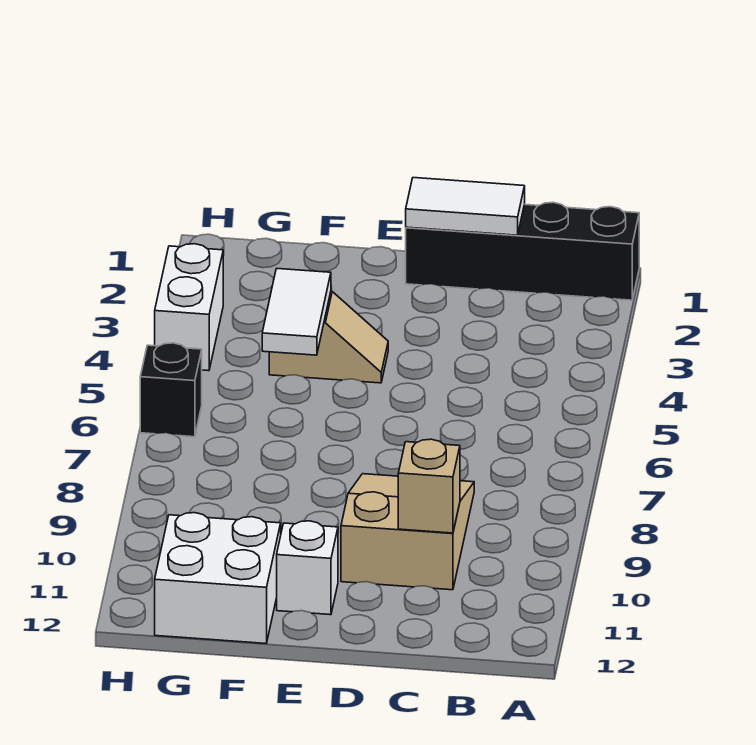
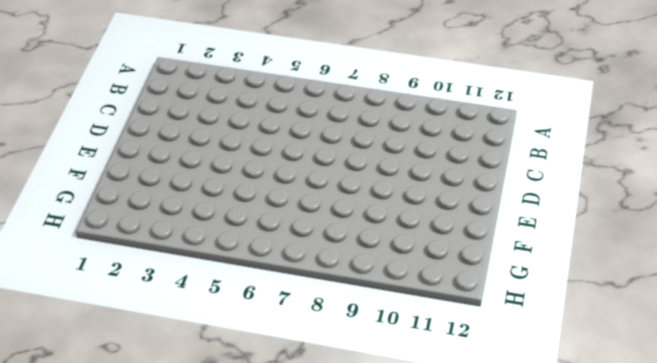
none -> black brick A1:D1 level 1
none -> tan slope C8:D10 level 1 top 10

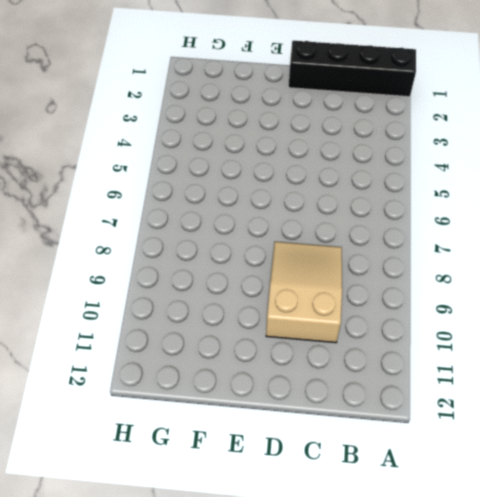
none -> tan slope E4:F4 level 1 top F
none -> white brick E11 level 1

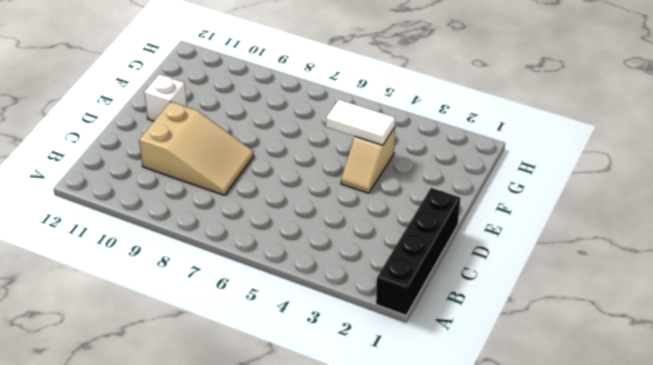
none -> white brick F11:G12 level 1
none -> white brick H3:H4 level 1

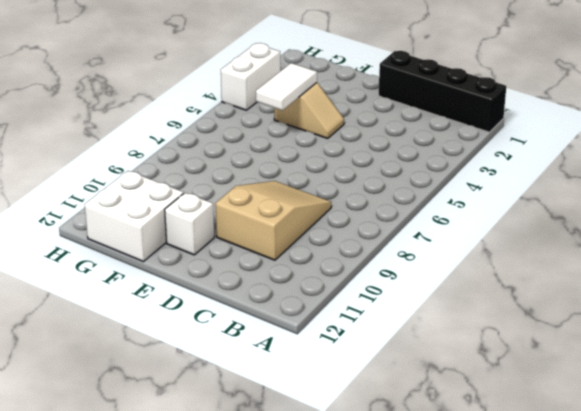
none -> black brick H6 level 1
none -> white tile C1:D1 level 2

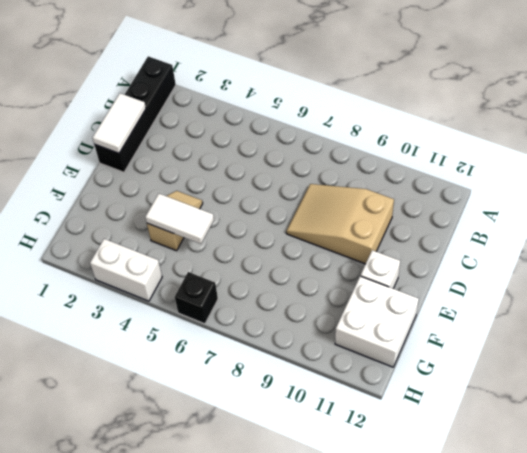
none -> tan brick C10 level 2

